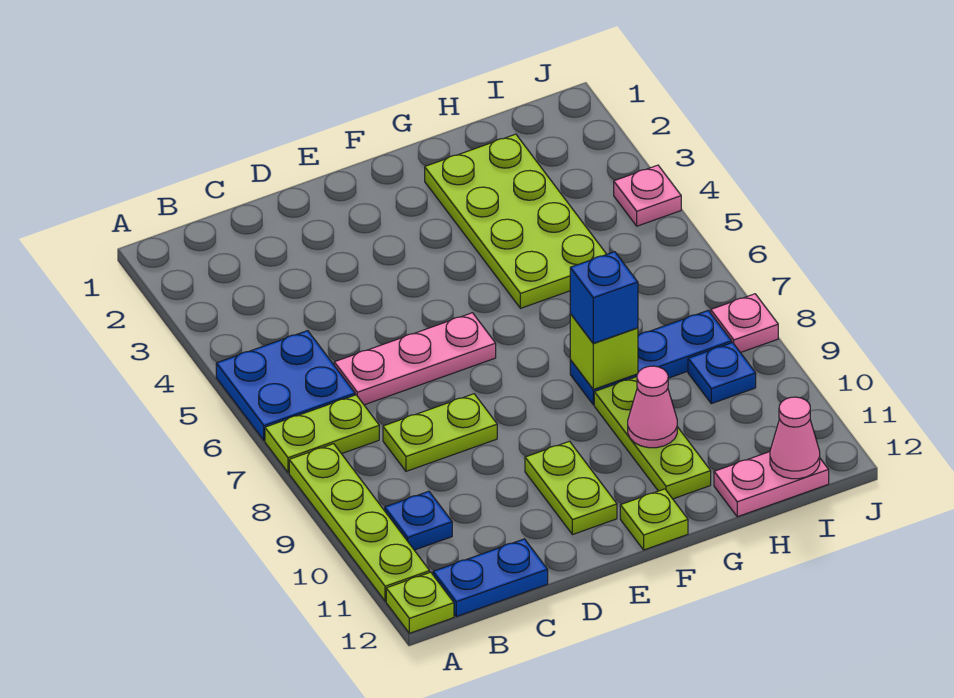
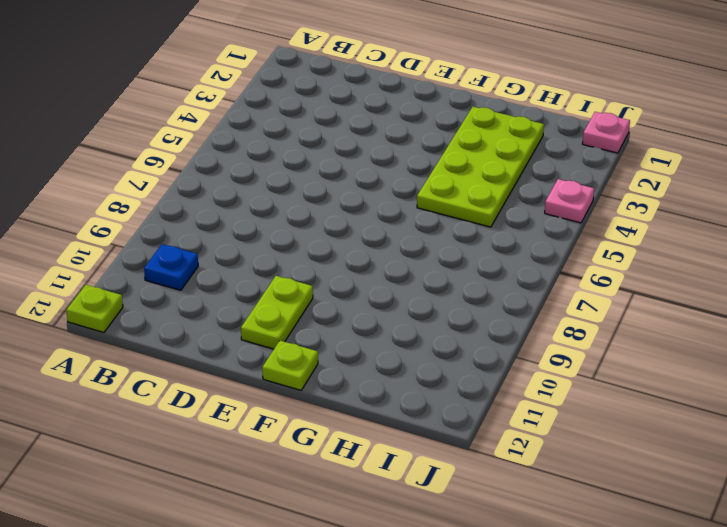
pink plate J1 level 1 -> pink plate J8 level 1
none -> blue plate A5:B6 level 1
none -> lime plate A7:B7 level 1
none -> lime plate A8:A11 level 1

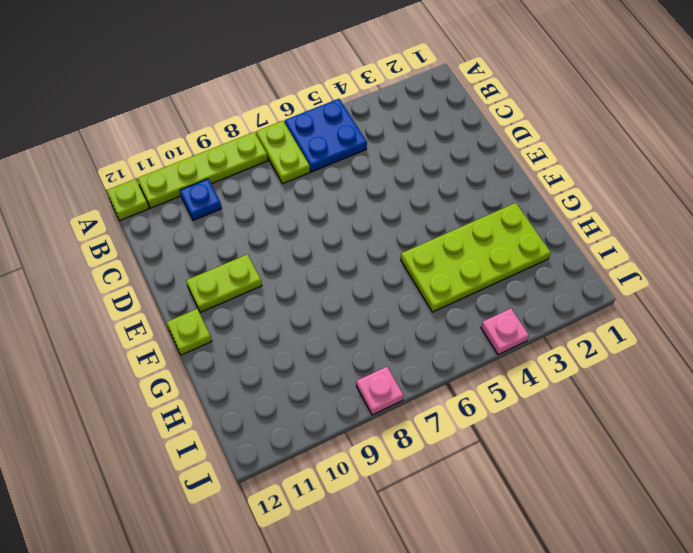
none -> blue plate B12:C12 level 1
none -> pink plate C6:E6 level 1
none -> lime plate C8:D8 level 1

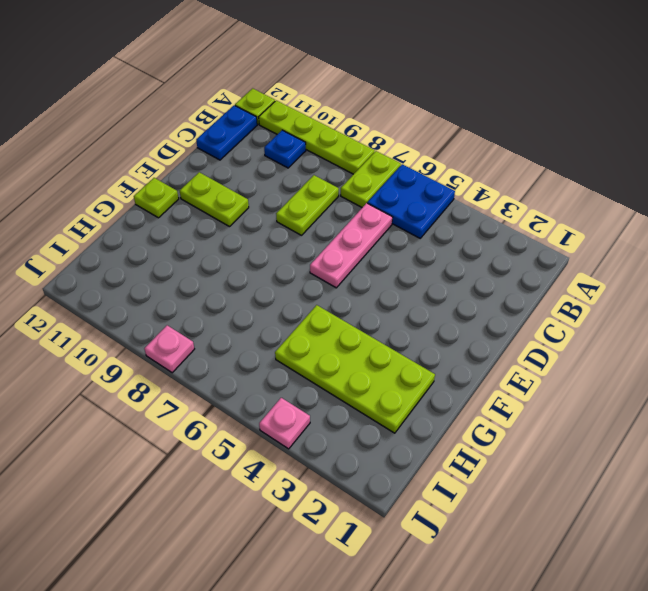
none -> blue plate G8:I8 level 1
none -> lime plate G9:G11 level 1
none -> pink plate H12:I12 level 1

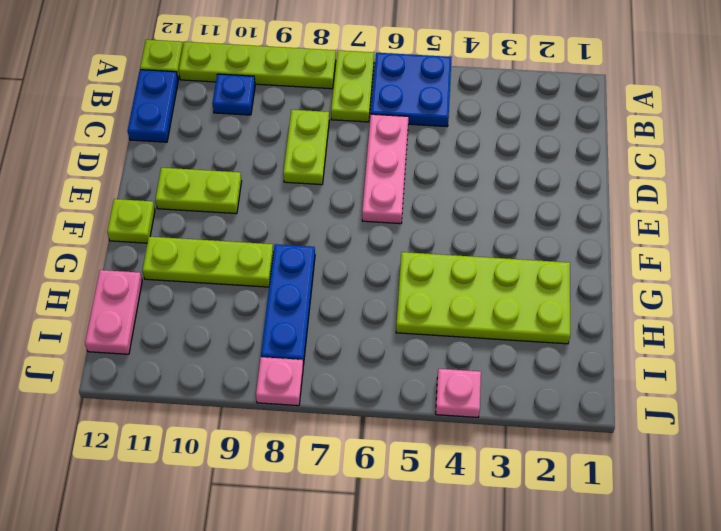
none -> blue plate I9 level 1
none -> lime brick G8 level 2
none -> pink cone G10 level 2

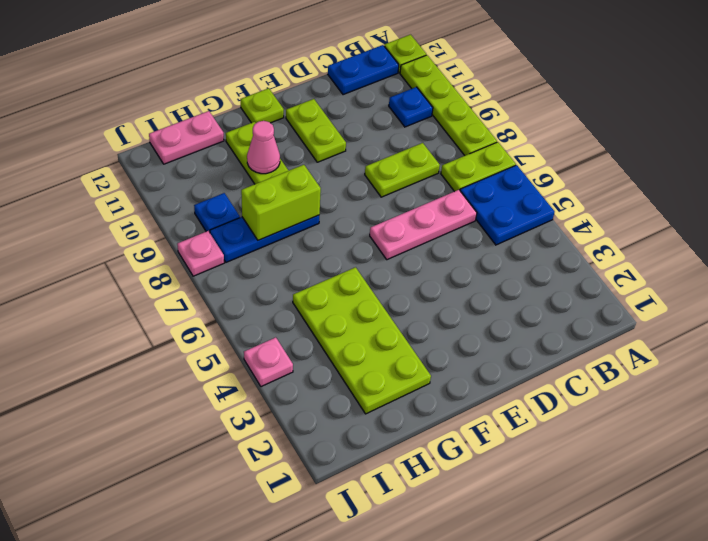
lime brick G8:H8 level 2 -> lime brick G8 level 2
none -> pink cone I12 level 2
none -> blue brick G8 level 3

